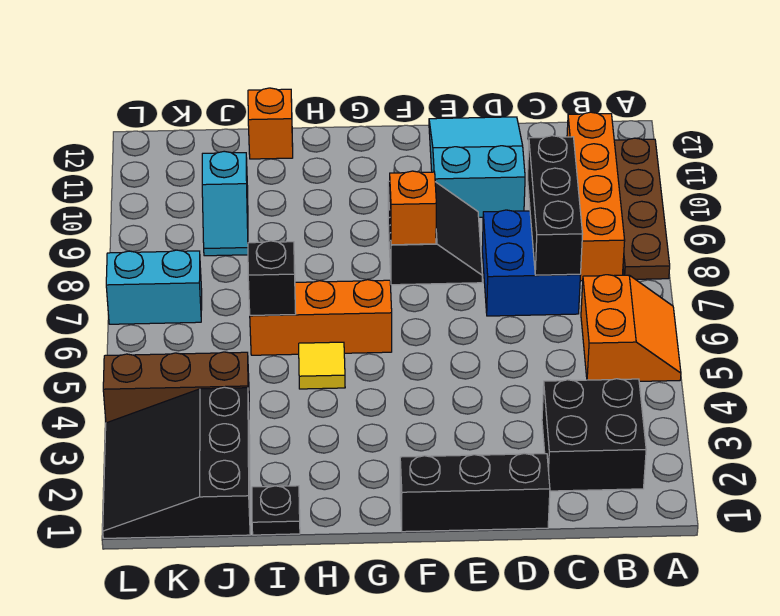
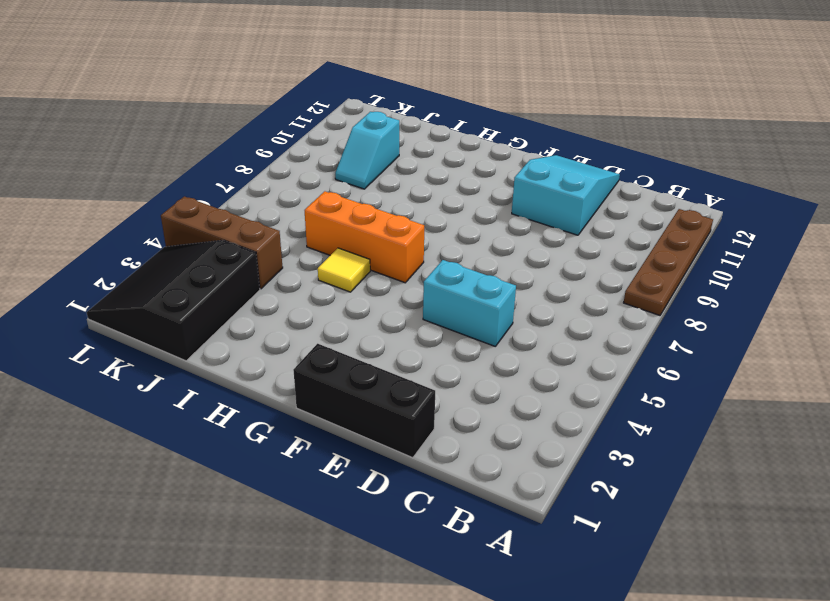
cyan brick D5:E5 level 1 -> cyan brick K7:L7 level 1
none -> orange slope A5:B6 level 1 top B
none -> black brick B2:C3 level 1
none -> orange brick B8:B11 level 1

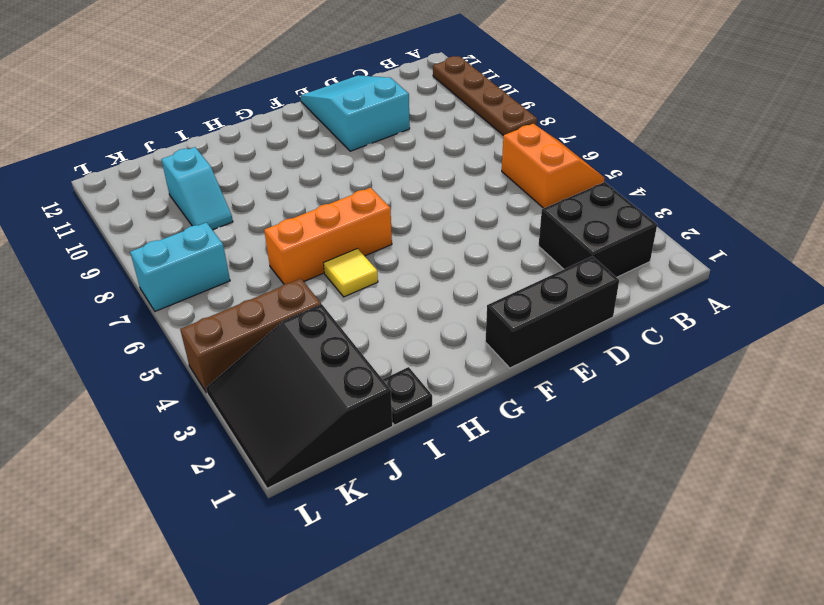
none -> orange brick B8:B11 level 1
none -> blue brick C7:D8 level 1
none -> black slope E8:F9 level 1 top F

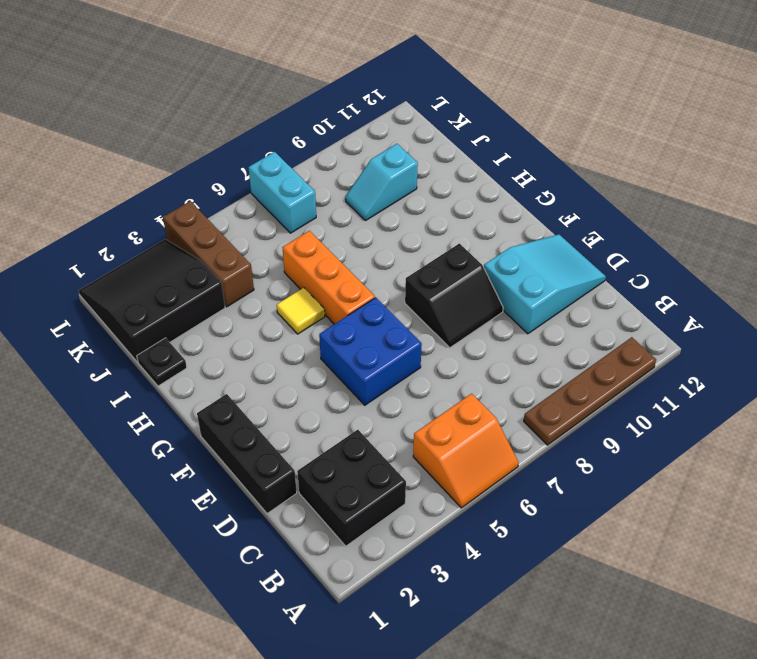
blue brick E5:F6 level 1 -> blue brick C7:D8 level 1
none -> orange brick B8:B11 level 1
none -> orange brick I12 level 1
none -> black brick C7:C9 level 2

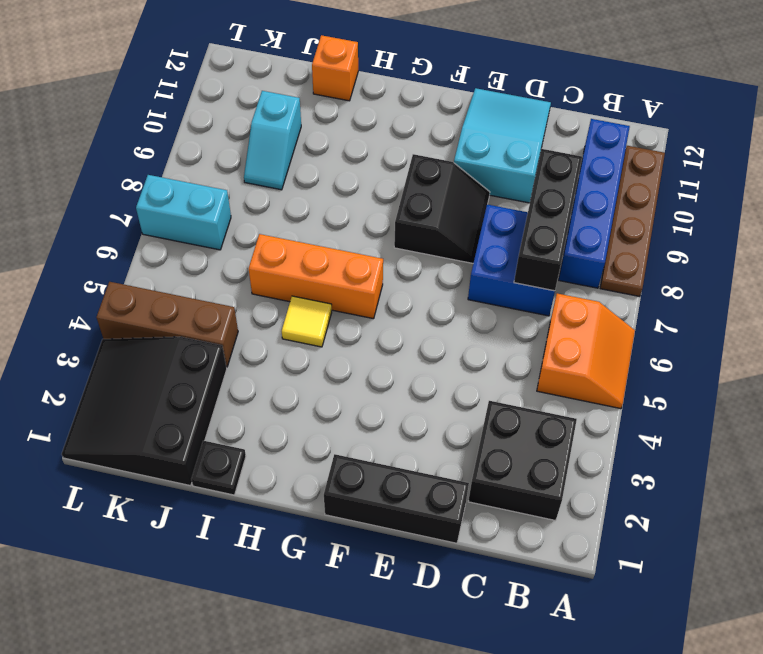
blue brick B8:B11 level 1 -> orange brick B8:B11 level 1
none -> orange brick F8 level 2
none -> black brick I6 level 2

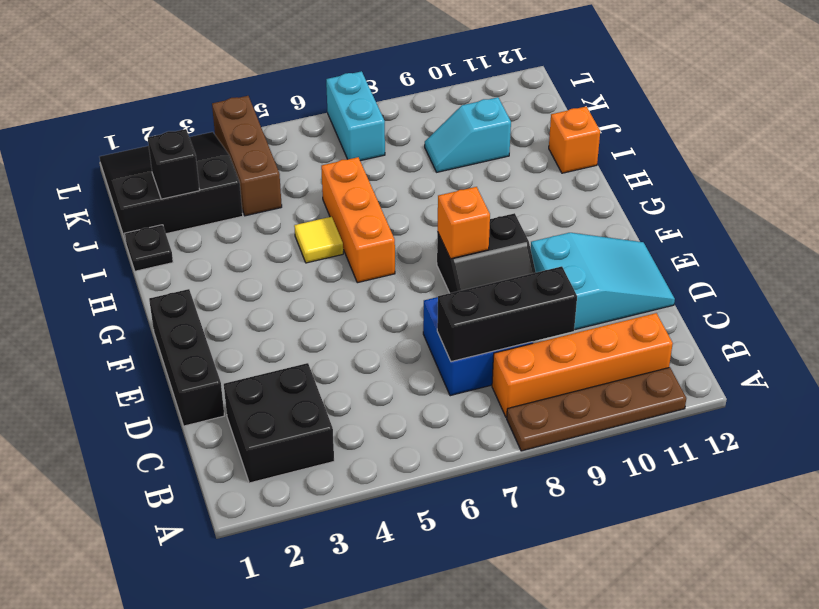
black brick J2 level 2 -> black brick I6 level 2
none -> orange slope A5:B6 level 1 top B

